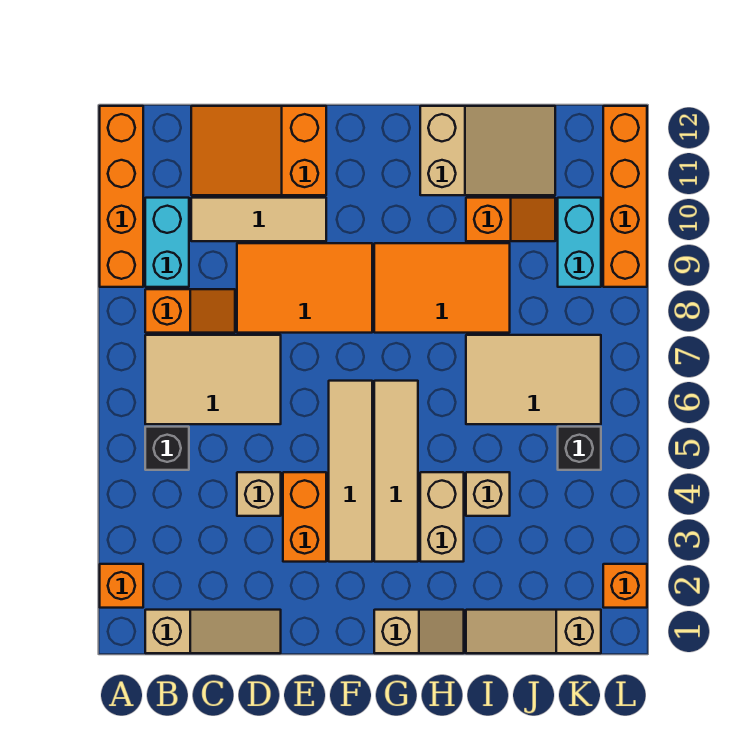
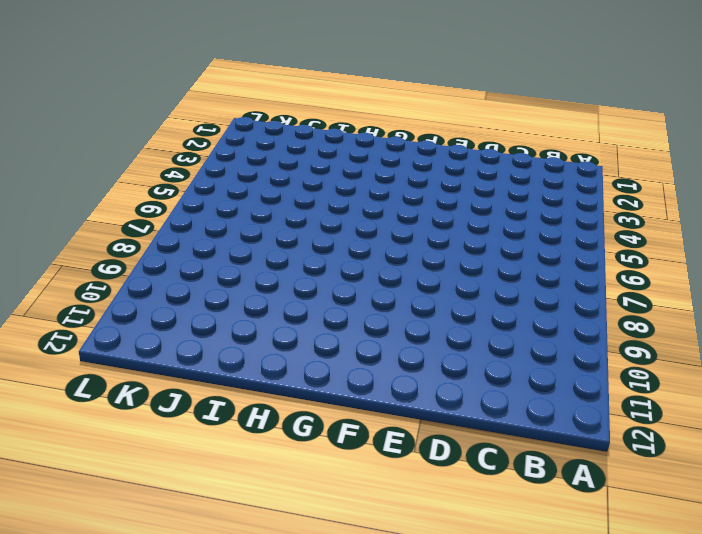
none -> orange brick A2 level 1
none -> orange brick A9:A12 level 1
none -> tan slope B1:D1 level 1 top B

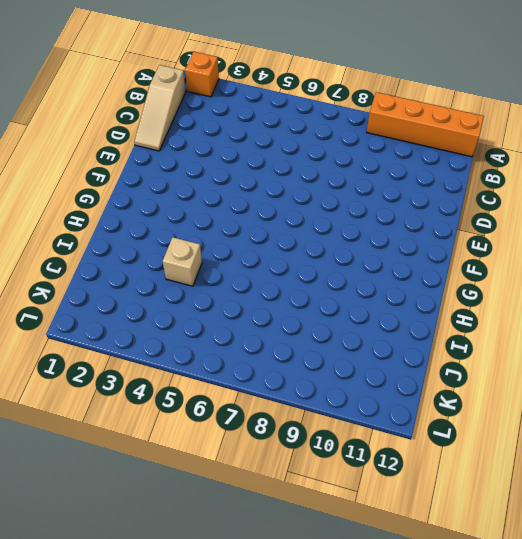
none -> black brick B5 level 1
none -> tan tile B6:D7 level 1
none -> orange slope B8:C8 level 1 top B

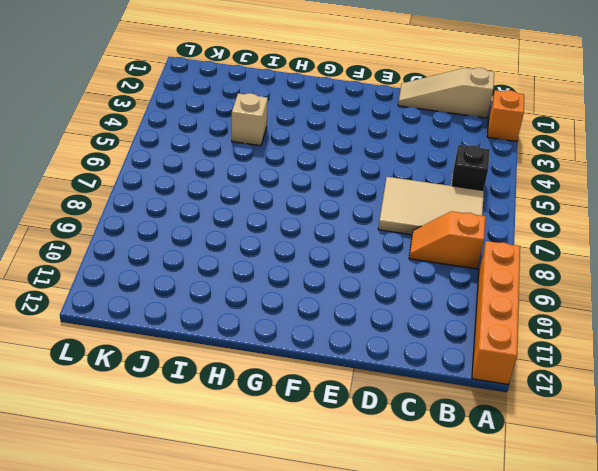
none -> cyan brick B9:B10 level 1
none -> tan tile C10:E10 level 1
none -> orange slope C11:E12 level 1 top E

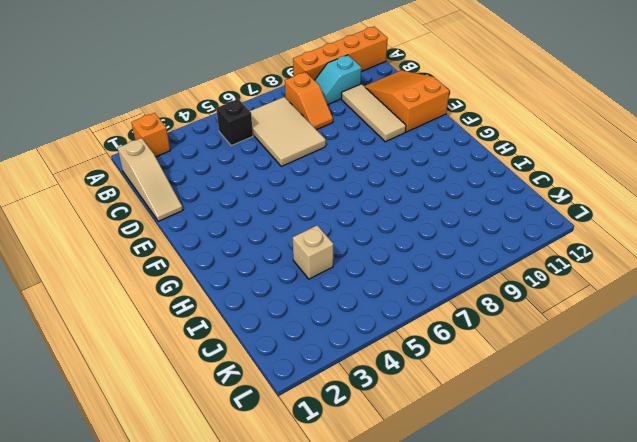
cyan slope B9:B10 level 1 top 10 -> cyan brick B9:B10 level 1
none -> tan brick D4 level 1
none -> orange tile D8:F9 level 1
none -> orange brick E3:E4 level 1

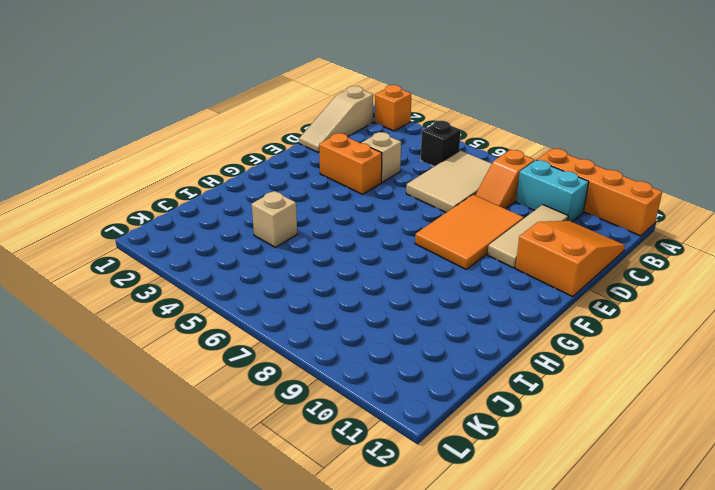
none -> tan tile F3:F6 level 1
none -> tan slope G1:H1 level 1 top G
none -> tan tile G3:G6 level 1

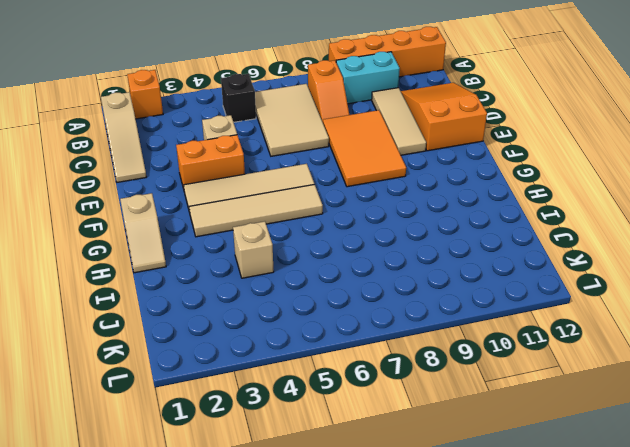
none -> orange tile G8:I9 level 1
none -> tan brick H3:H4 level 1
none -> tan slope H11:J12 level 1 top H

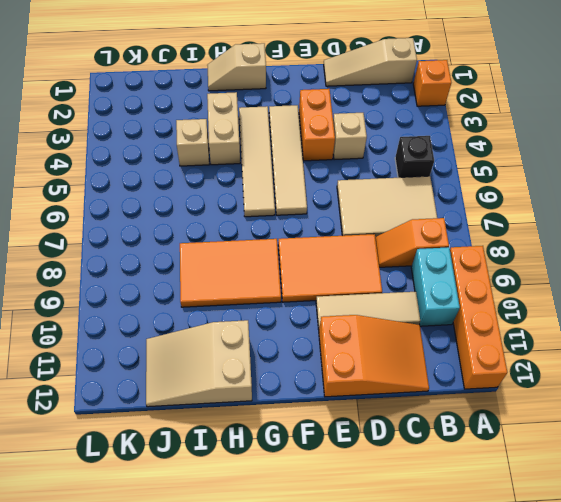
none -> tan slope I1:K1 level 1 top K
none -> tan tile I6:K7 level 1
none -> orange slope I10:J10 level 1 top I

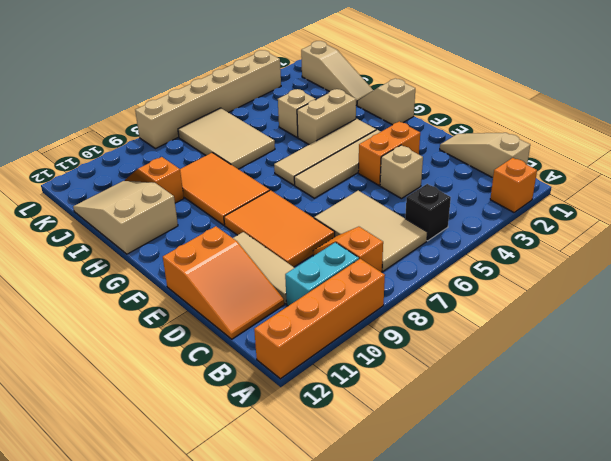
tan brick L3:L8 level 1 -> none
none -> black brick K5 level 1
none -> cyan brick K9:K10 level 1
none -> orange brick L2 level 1

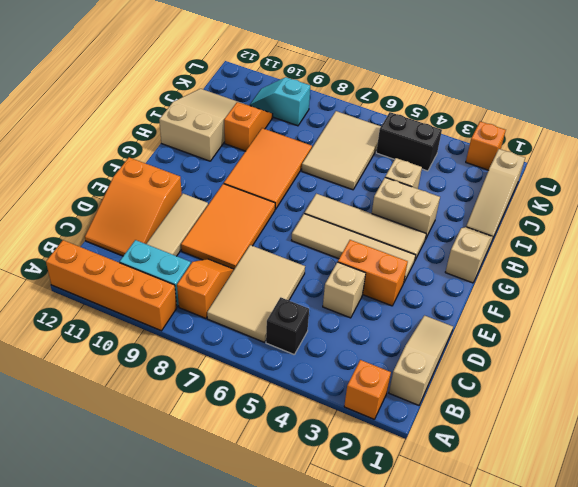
black brick K4:K5 level 1 -> black brick K5 level 1
cyan slope K9:K10 level 1 top 9 -> cyan brick K9:K10 level 1
none -> orange brick L9:L12 level 1

